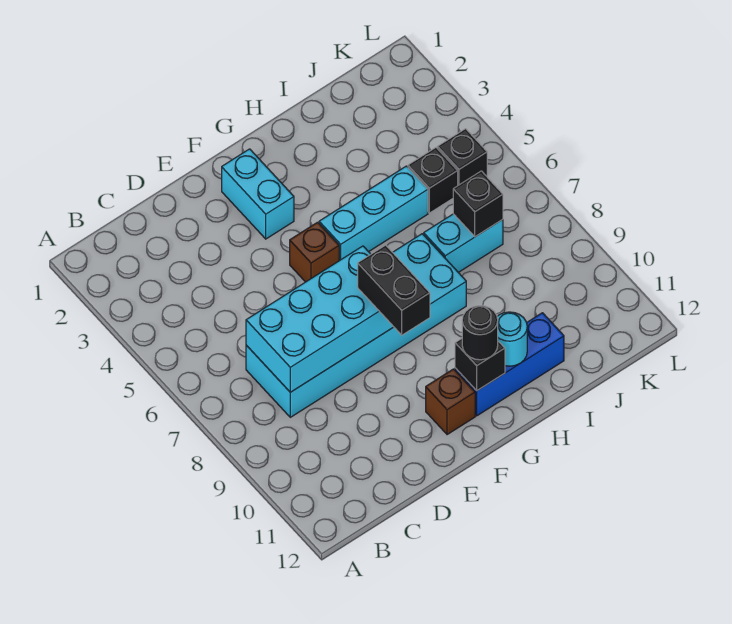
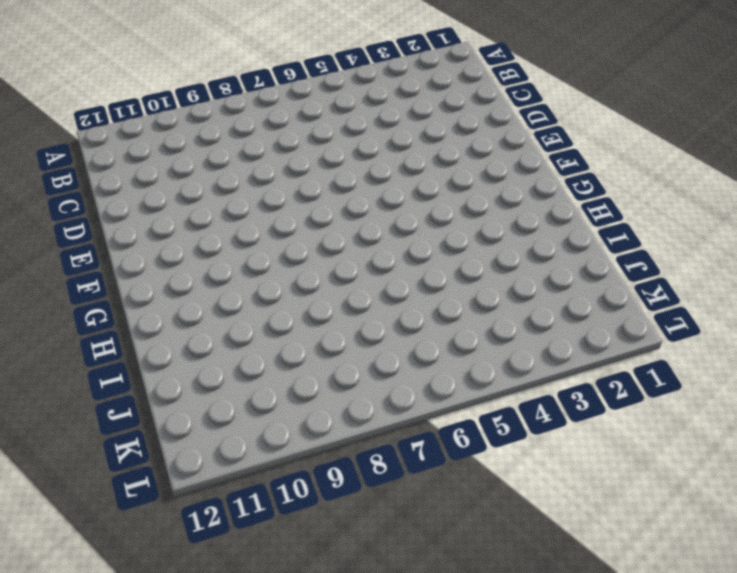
none -> cyan brick C7:H8 level 1
none -> cyan brick F2:F3 level 1
none -> brown brick F5 level 1

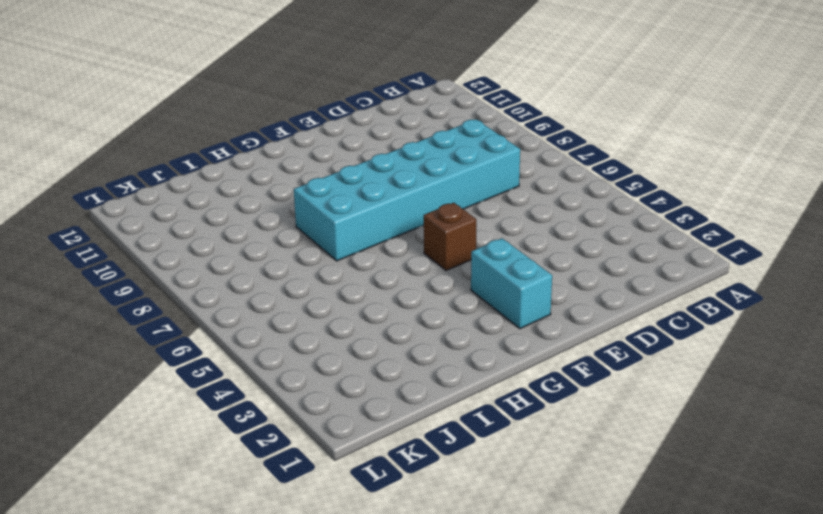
none -> brown brick F11 level 1
none -> cyan brick G5:I5 level 1
none -> blue brick G11:I11 level 1

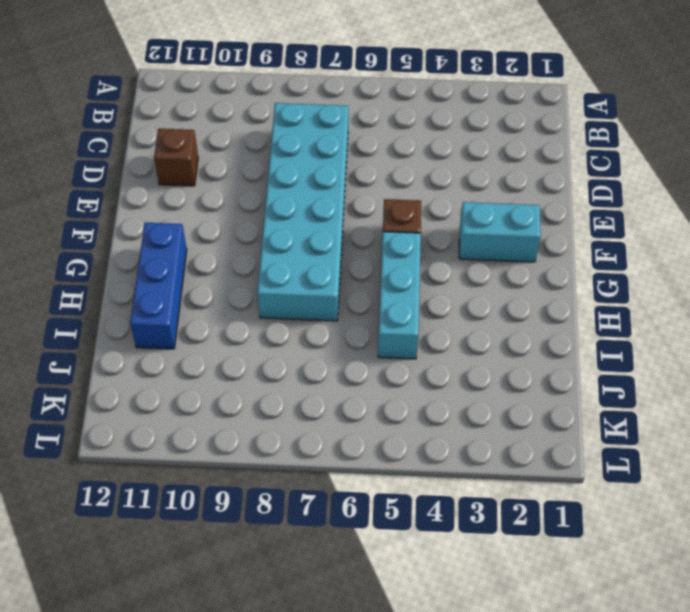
brown brick D11 level 1 -> brown brick F11 level 1
none -> cyan brick I7:J7 level 1
none -> black brick J5 level 1
none -> black brick K5 level 1

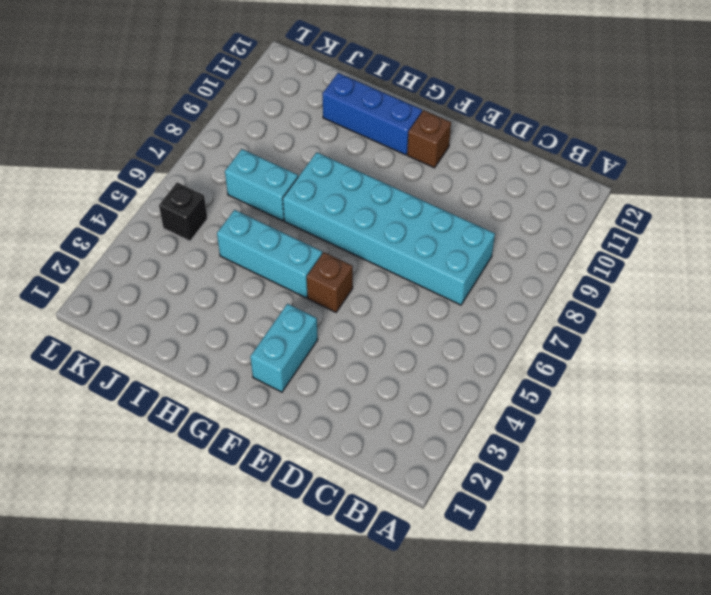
none -> black brick J5 level 1
none -> cyan brick C7:F8 level 2
none -> black brick G11 level 2

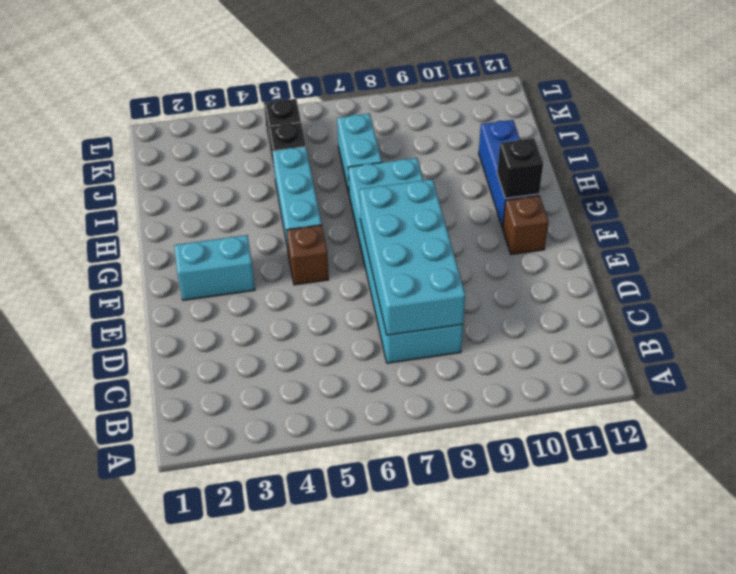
none -> cyan round brick H11 level 2
none -> black brick J7 level 2
none -> black brick F8:F9 level 3

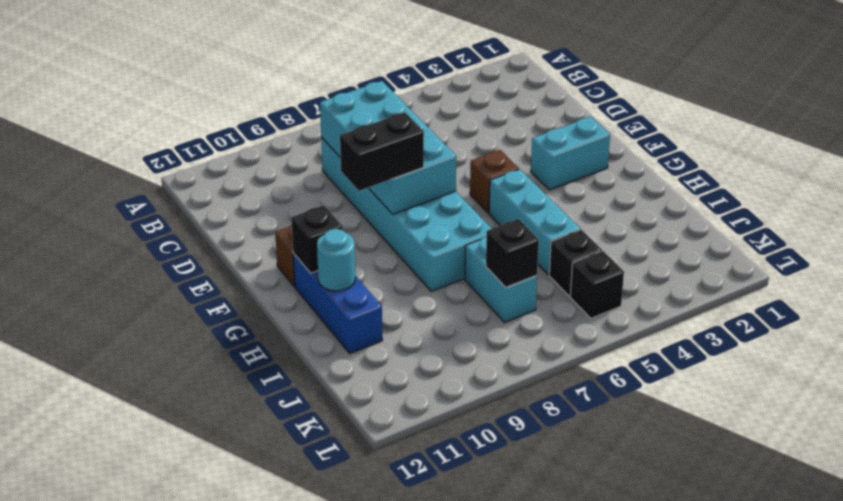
none -> black round brick G11 level 3

